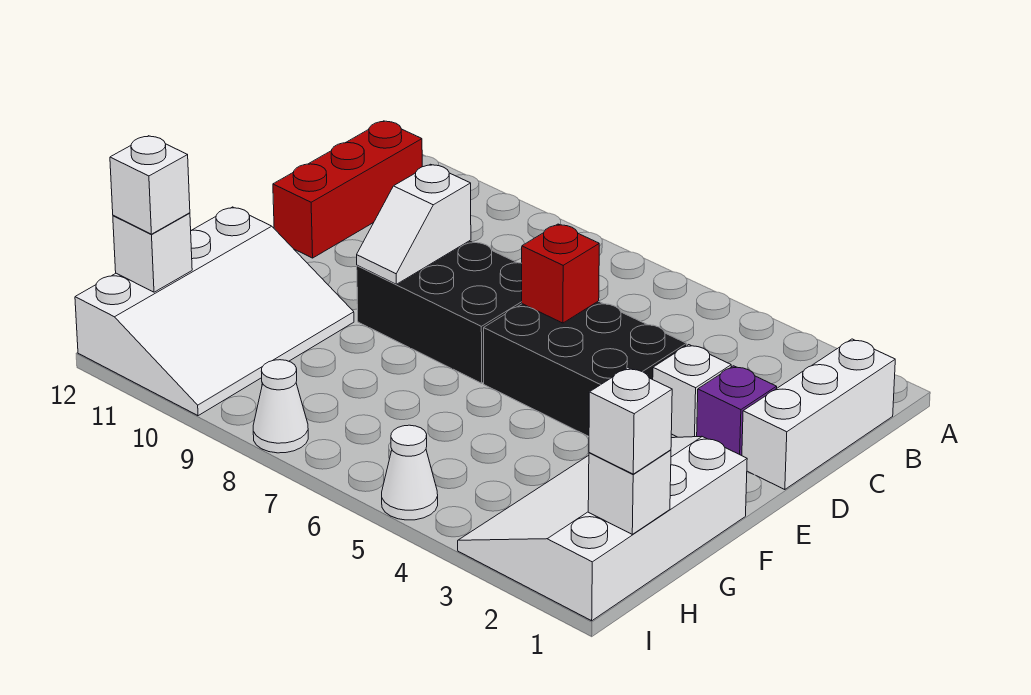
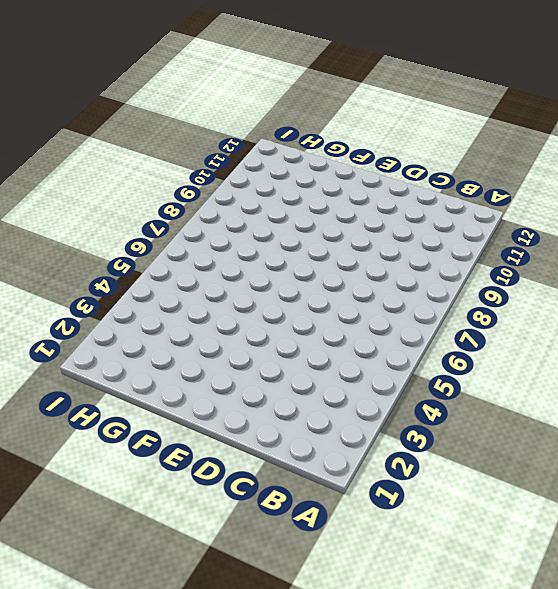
none -> white brick B1:D1 level 1
none -> red brick B12:D12 level 1
none -> purple brick D2 level 1

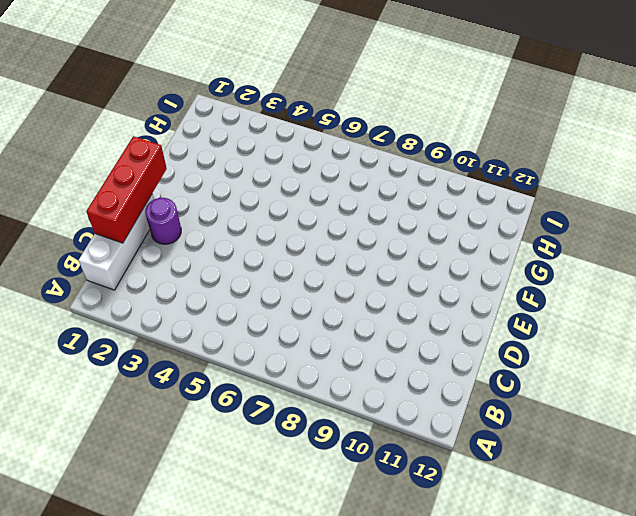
red brick C1:E1 level 2 -> red brick B12:D12 level 1
purple round brick D2 level 1 -> purple brick D2 level 1
none -> white brick D3 level 1
none -> black brick D4:E6 level 1
none -> black brick D7:E9 level 1

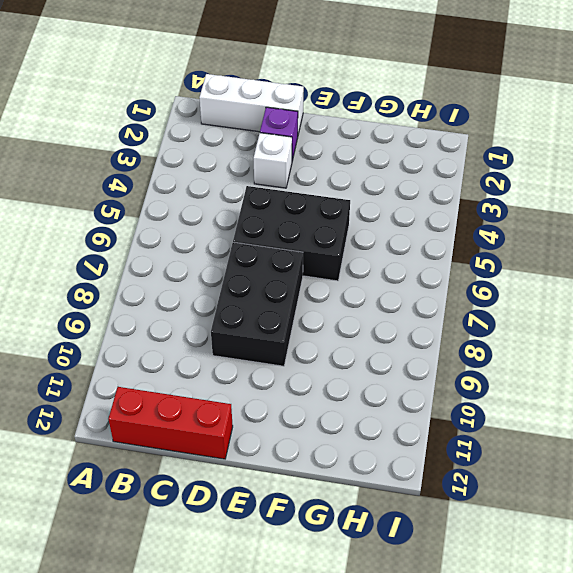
black brick D5:F6 level 1 -> black brick D4:E6 level 1
none -> white slope F1:I3 level 1 top 1
none -> white slope F10:I12 level 1 top 12
none -> white cone I5 level 1

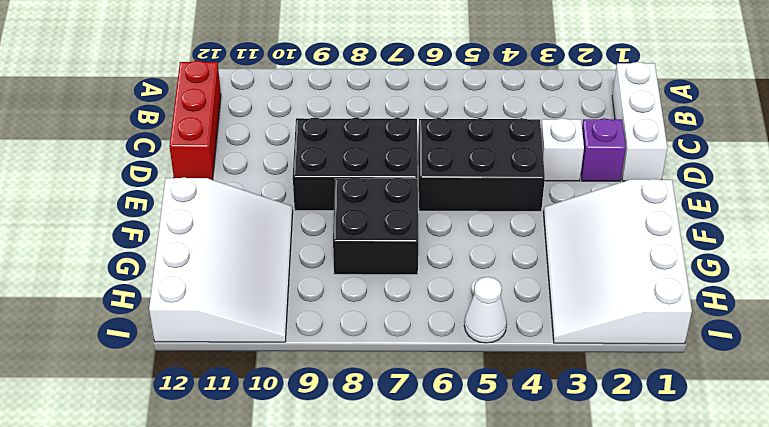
black brick F7:G8 level 1 -> none
none -> white cone I8 level 1
none -> red brick D6 level 2
none -> white slope D9:E9 level 2 top D

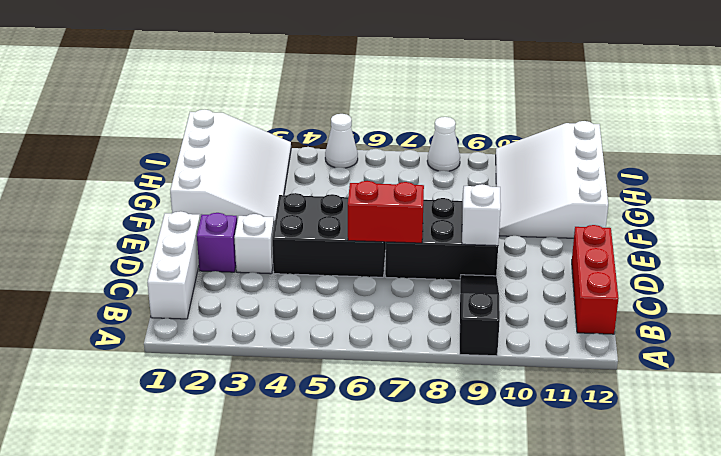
black slope A9:C9 level 1 top A -> none
red brick D6:D7 level 2 -> red brick D6 level 2
none -> white brick H1 level 2
none -> white brick H12 level 2
none -> white brick H1 level 3

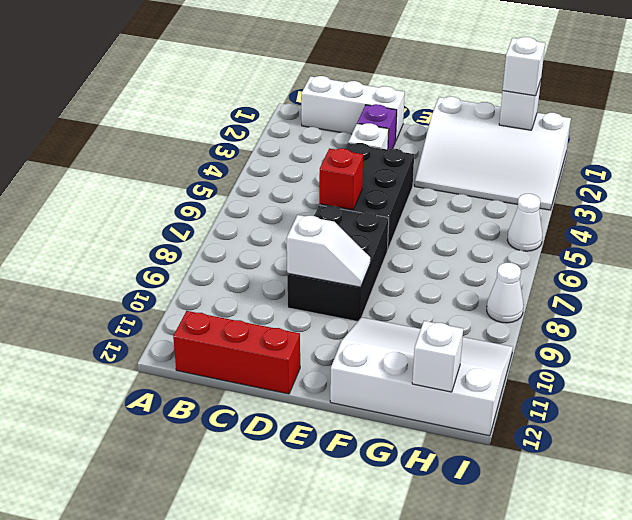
none -> white brick H12 level 3

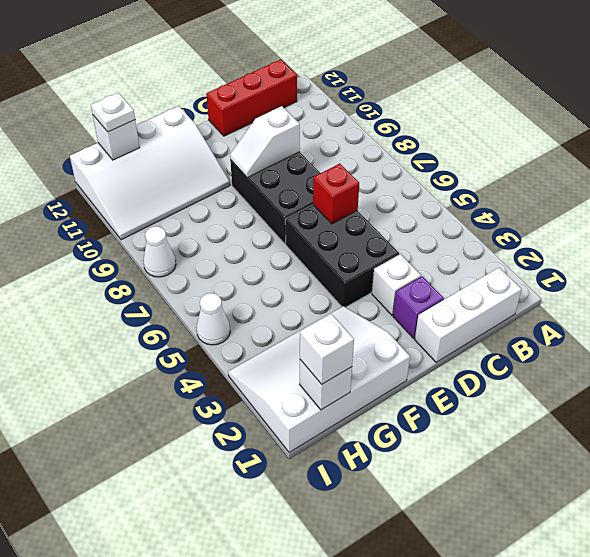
white plate H12 level 3 -> white brick H12 level 3

